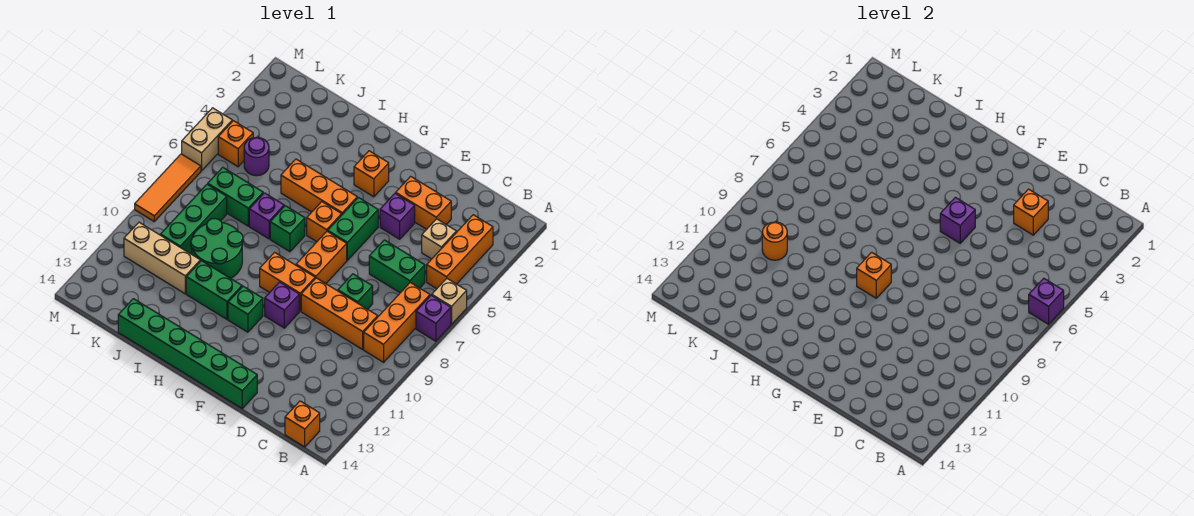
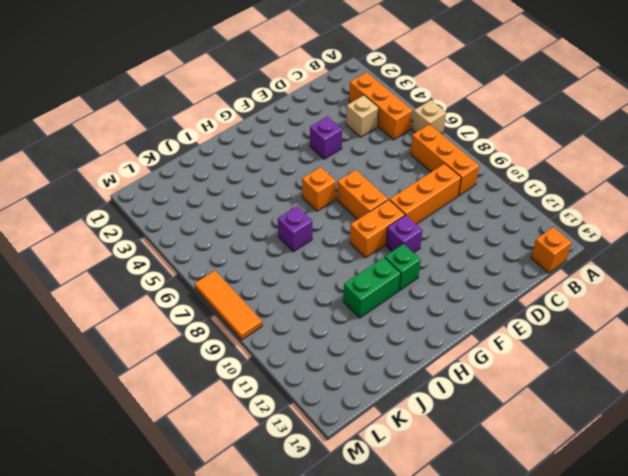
none -> purple brick A7 level 1
none -> green brick C6:D6 level 1
none -> orange brick D3:E3 level 1
none -> green brick D8 level 1

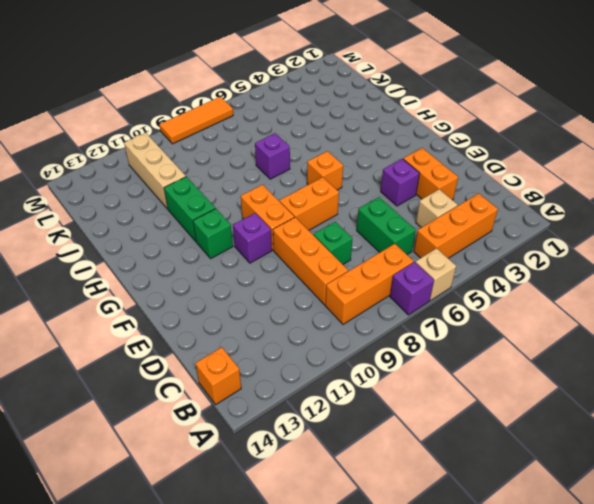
none -> green brick E14:J14 level 1
none -> green brick F5:F6 level 1
none -> orange brick G3 level 1
none -> orange brick G5:I5 level 1

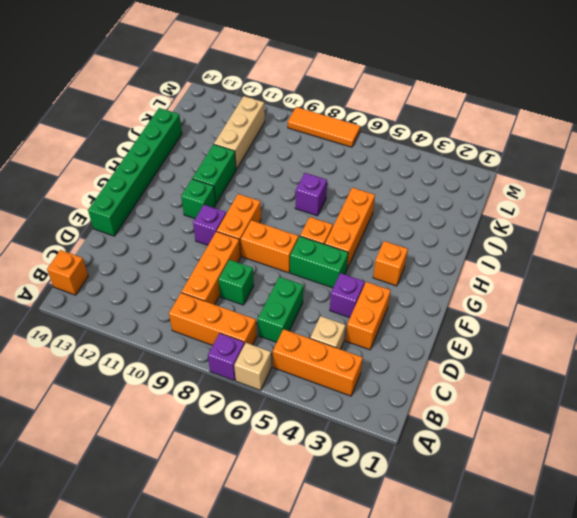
none -> green brick H7 level 1
none -> green round brick I9:J10 level 1
none -> green brick J7:K7 level 1
none -> purple round brick K5 level 1

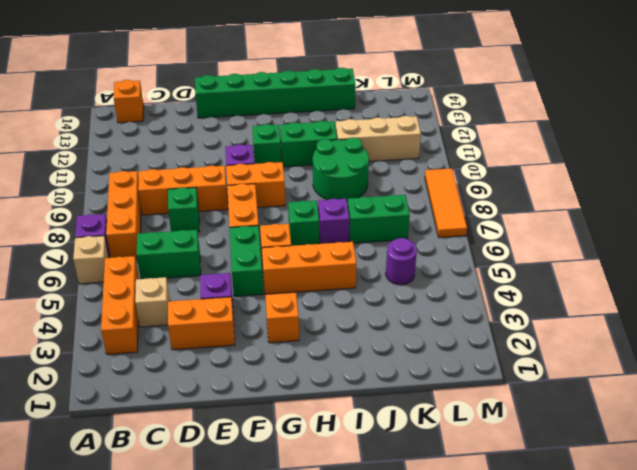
none -> green brick K8:K10 level 1
none -> orange brick L5 level 1
none -> tan brick M5:M6 level 1
none -> purple brick A6 level 2

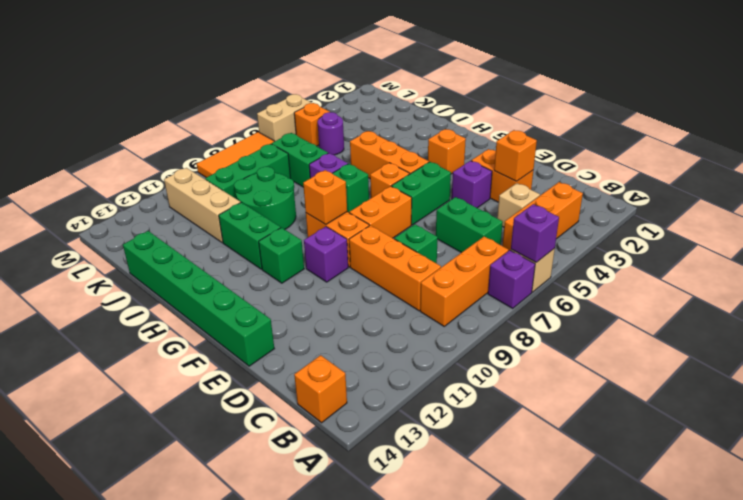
none -> purple brick F5 level 2
none -> orange round brick K10 level 2

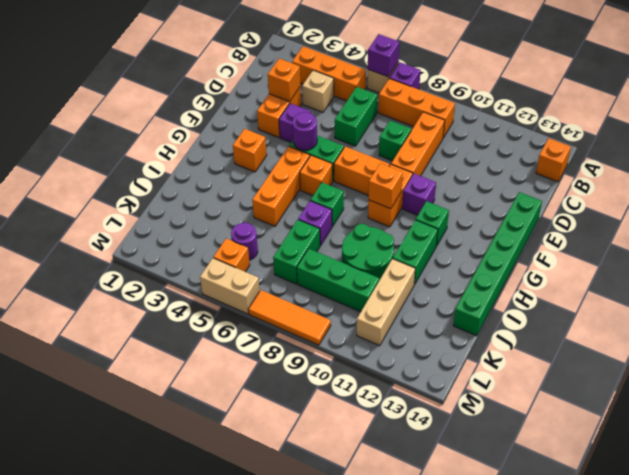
purple round brick F5 level 2 -> purple brick F5 level 2
none -> orange round brick K10 level 2

